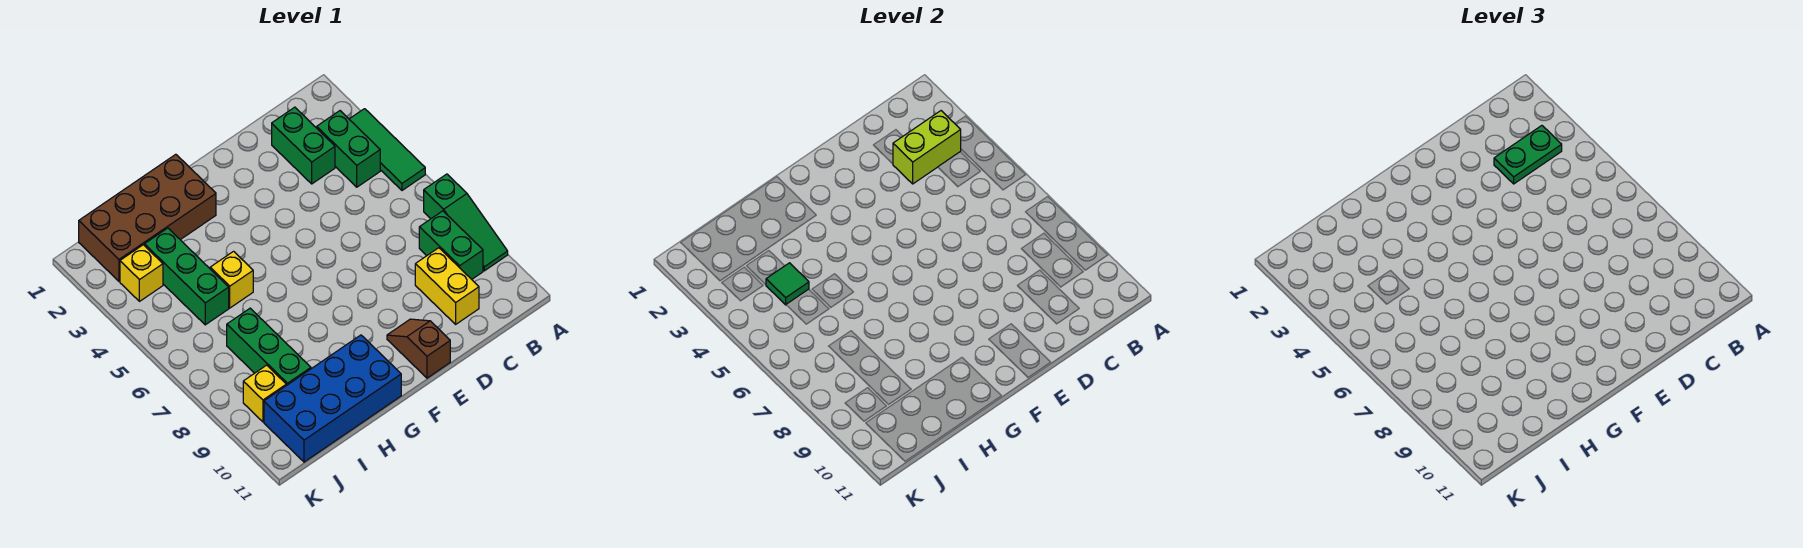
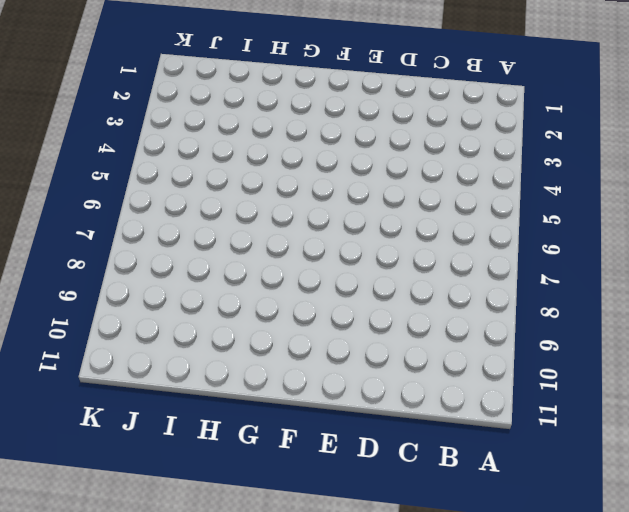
none -> green tile A3:A5 level 1
none -> green slope A7:A9 level 1 top 7
none -> green brick B3:B4 level 1

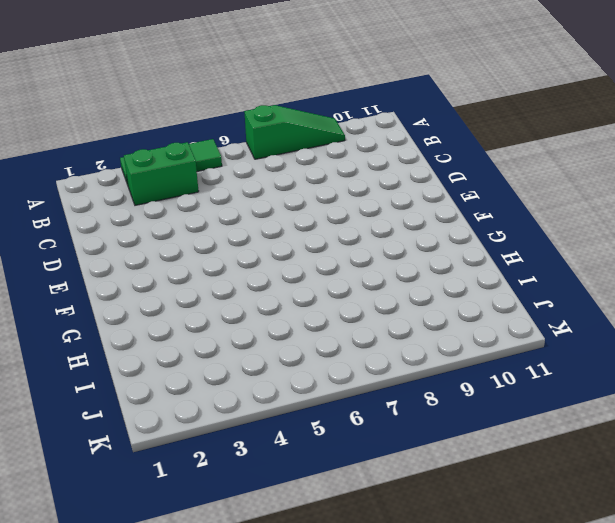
none -> green brick B8:B9 level 1
none -> green brick C2:C3 level 1
none -> yellow brick C9:C10 level 1

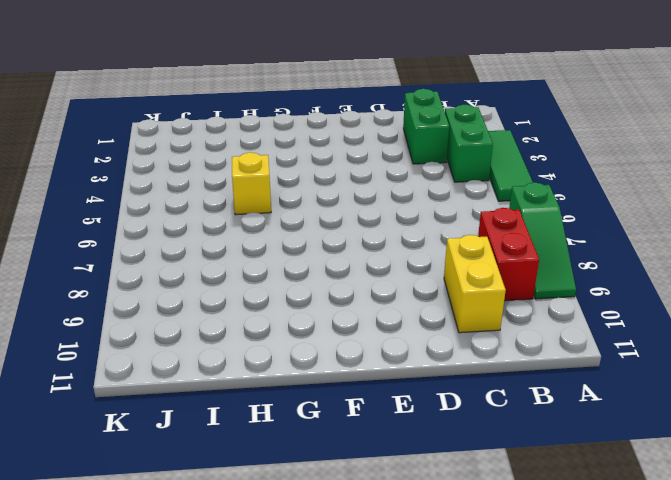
red brick B8:B9 level 1 -> green brick B8:B9 level 1
none -> brown slope E10:E11 level 1 top 11
none -> brown brick G1:J2 level 1
none -> blue brick G10:J11 level 1

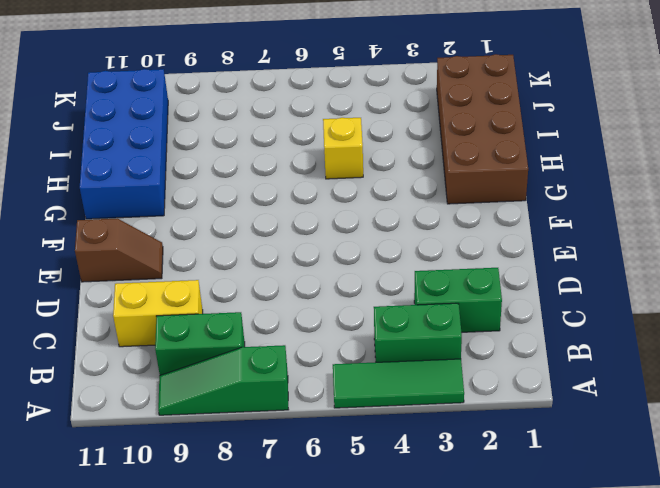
none -> green brick I3:I5 level 1
none -> green brick I7:I9 level 1
none -> yellow brick J3 level 1

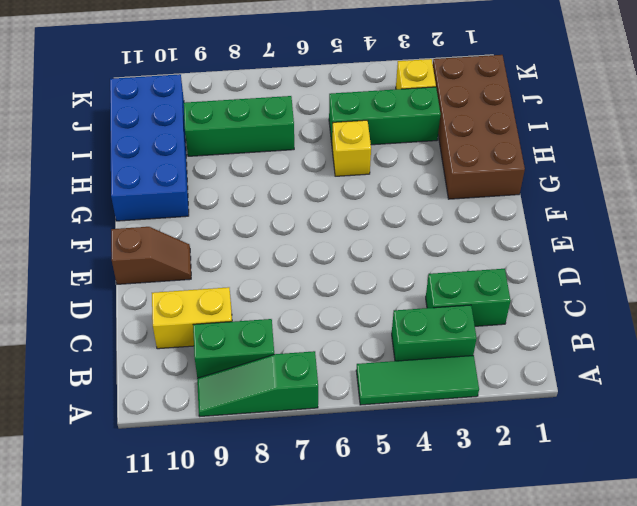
none -> yellow brick J9 level 1
none -> lime brick B3:C3 level 2
none -> green tile I4 level 2

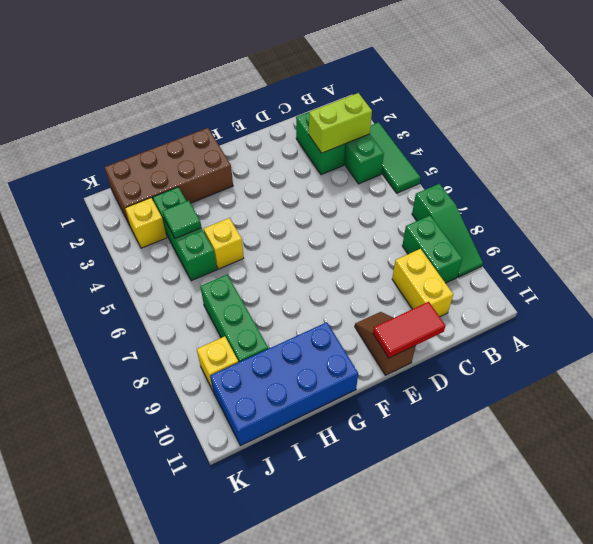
red tile D11:E11 level 2 -> none
none -> green plate B3:C3 level 3

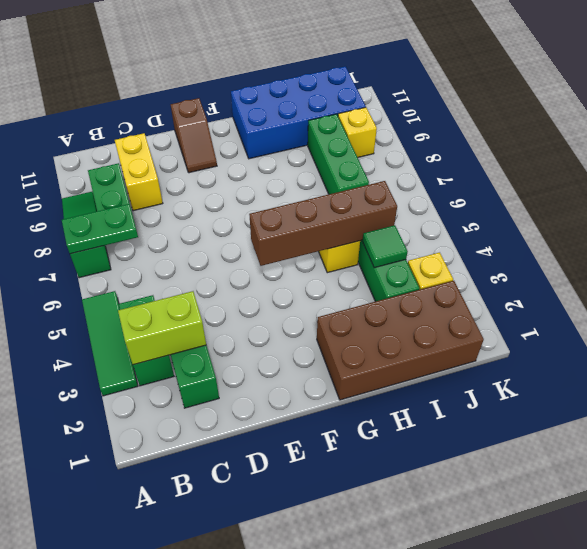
green plate A7:B7 level 2 -> green plate B3:C3 level 3
brown brick F5:I5 level 2 -> none

